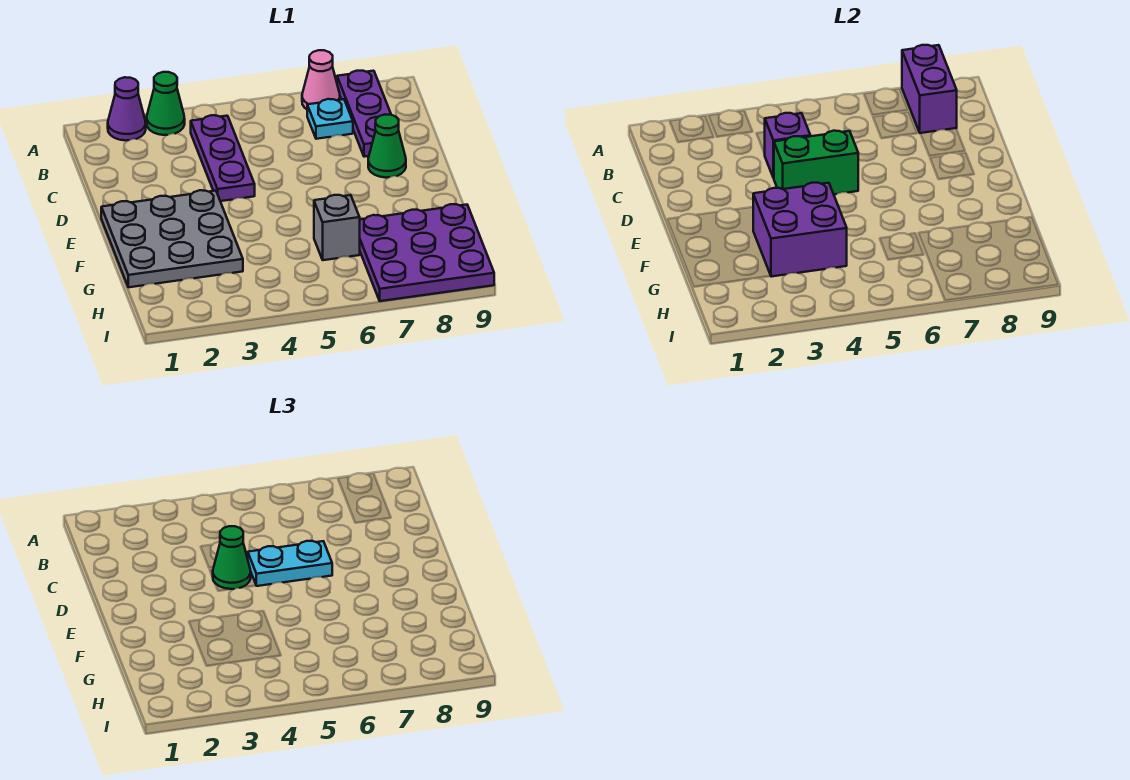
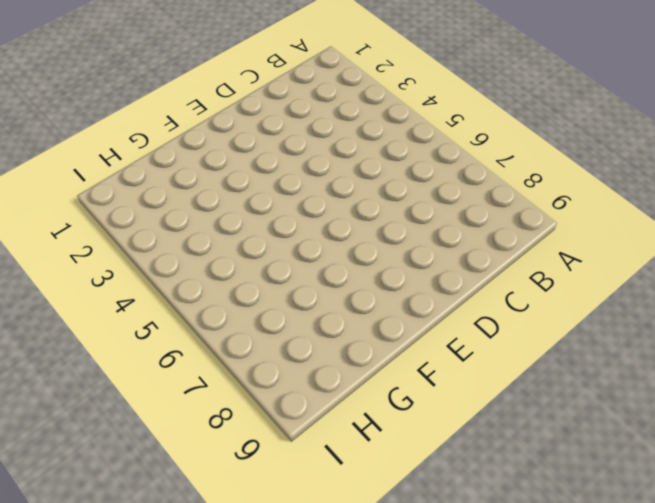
none -> purple cone A2 level 1
none -> green cone A3 level 1
none -> pink cone A7 level 1

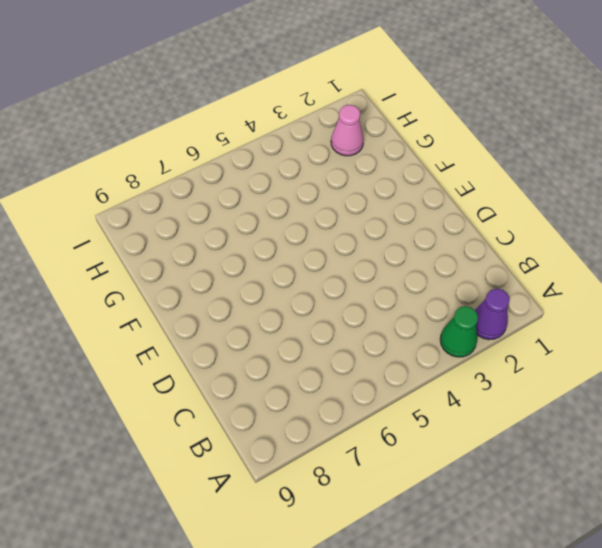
pink cone H2 level 1 -> pink cone A7 level 1
none -> purple plate A8:C8 level 1
none -> purple plate B4:D4 level 1
none -> cyan plate B7 level 1

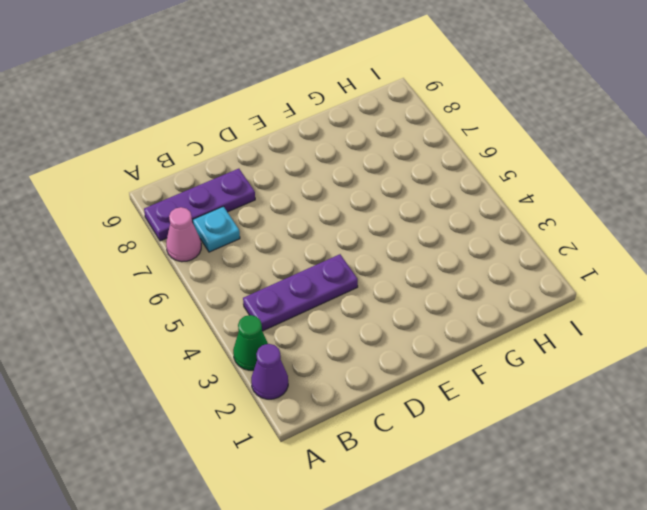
none -> green cone D8 level 1
none -> grey plate E1:G3 level 1
none -> grey brick G6 level 1

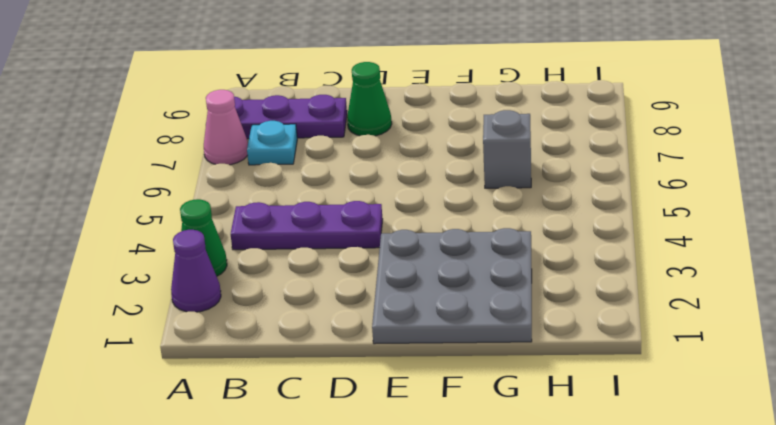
none -> purple plate G7:I9 level 1
none -> purple brick A8:B8 level 2
none -> purple brick C4 level 2

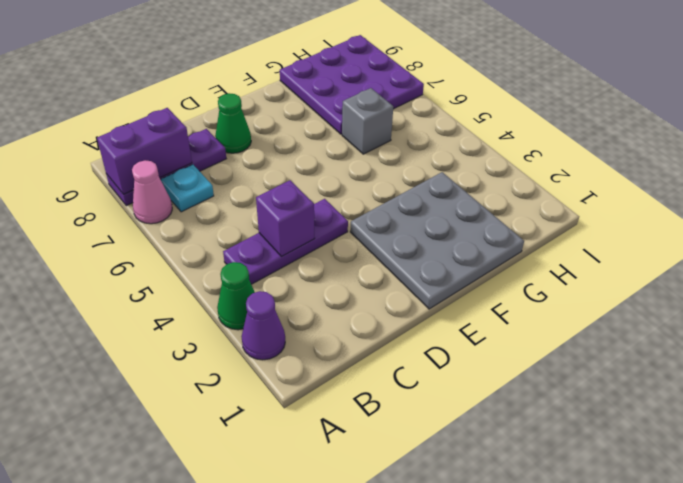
none -> green brick D4:D5 level 2
none -> purple brick F3:G4 level 2
none -> green cone D4 level 3

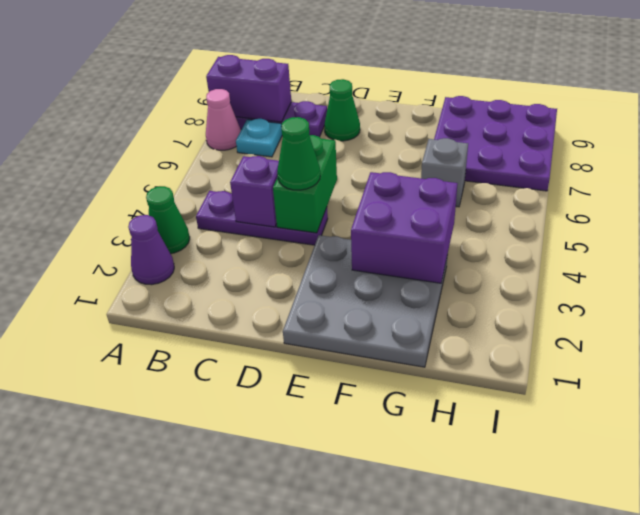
none -> cyan plate D5:D6 level 3

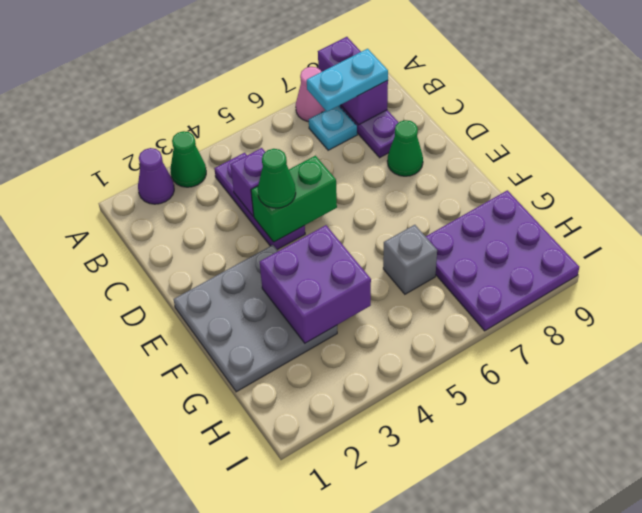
cyan plate B7:B8 level 3 -> cyan plate D5:D6 level 3

